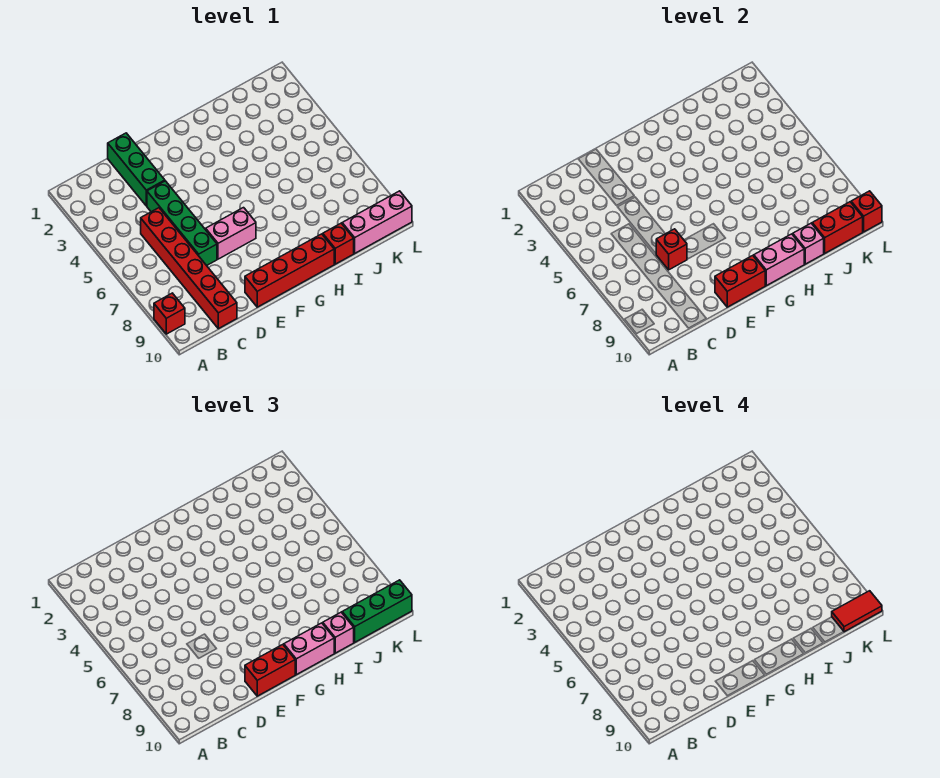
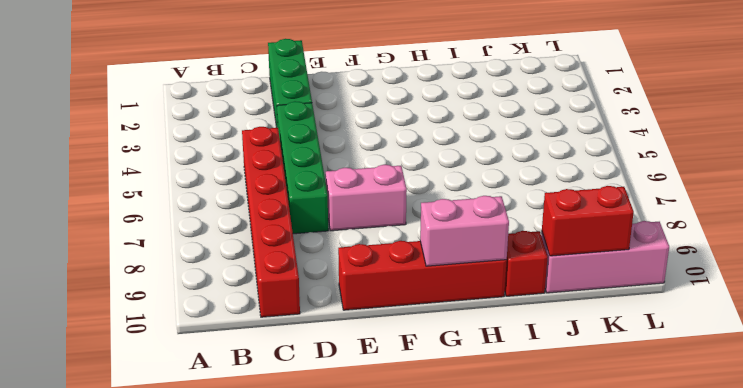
none -> red brick A9 level 1
none -> red brick D7 level 2
none -> red brick E10:F10 level 2

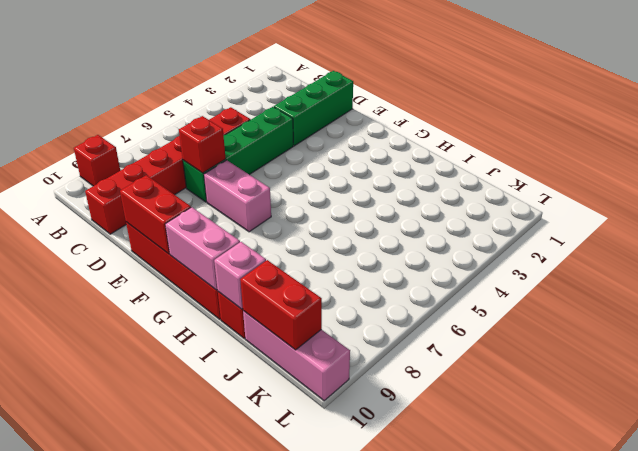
none -> red brick L10 level 2
none -> red brick E10:F10 level 3
none -> pink brick G10:H10 level 3

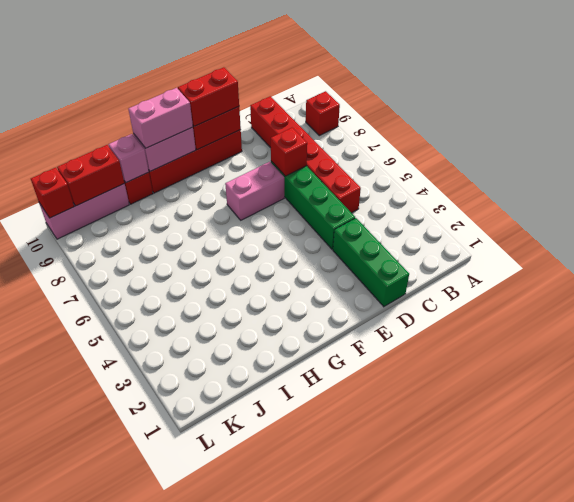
none -> pink brick I10 level 3
none -> green brick J10:L10 level 3
none -> red tile K10:L10 level 4

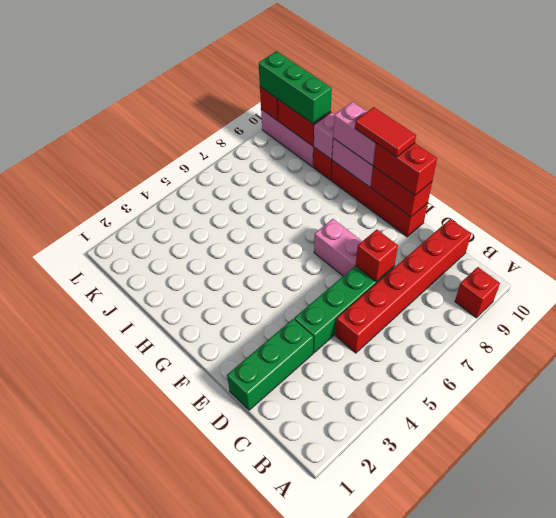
red tile F10:G10 level 4 -> red tile K10:L10 level 4
none -> pink brick I10 level 3

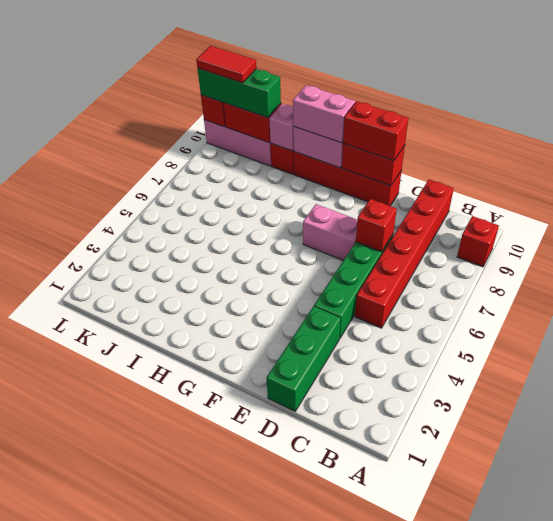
none -> pink brick I10 level 3

